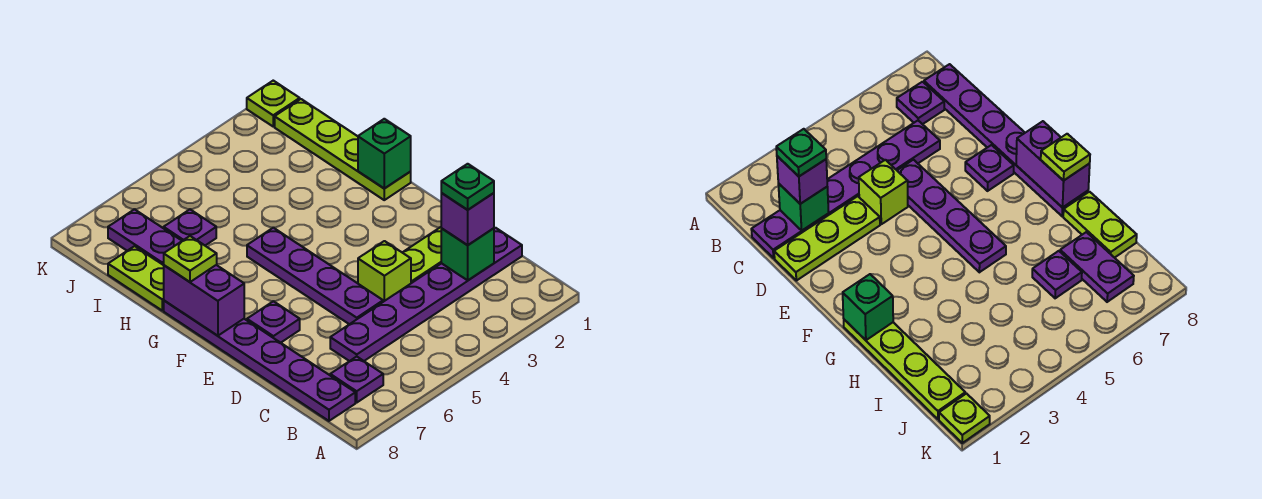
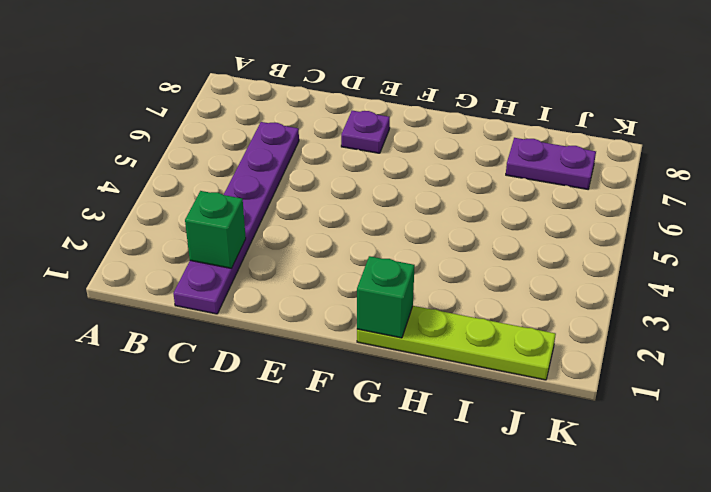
none -> purple plate B7 level 1
none -> purple plate B8:G8 level 1
none -> lime plate D1:D3 level 1

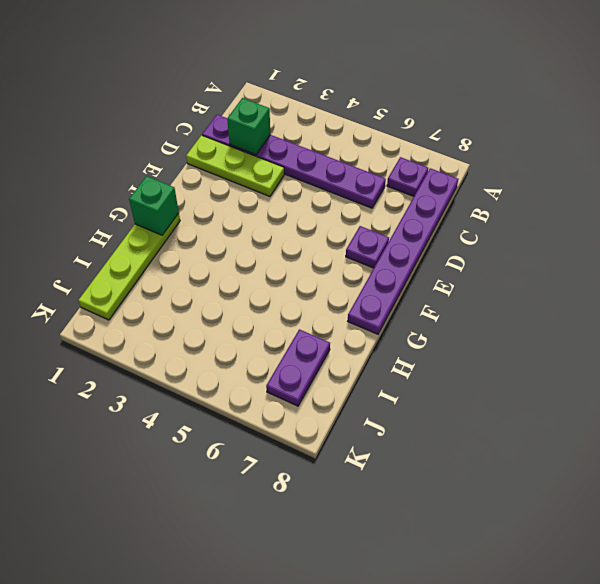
none -> lime brick D4 level 1
none -> purple plate D5:G5 level 1
none -> lime plate H8:I8 level 1

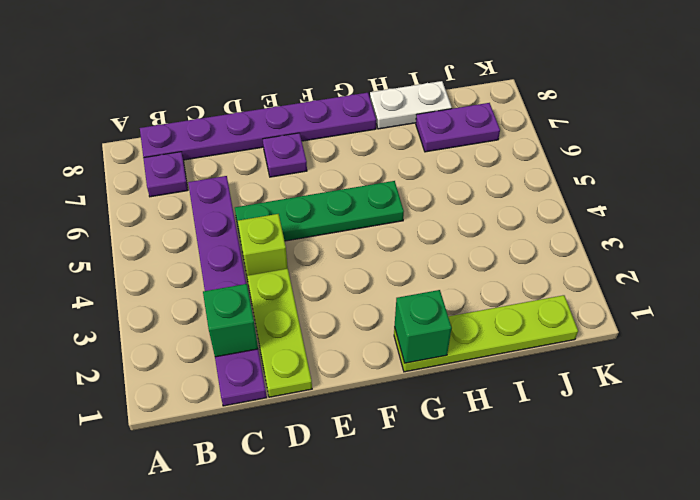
green plate D5:G5 level 1 -> purple plate D5:G5 level 1
white plate H8:I8 level 1 -> lime plate H8:I8 level 1
none -> purple plate I6 level 1
none -> lime plate K1 level 1
none -> purple brick F8:G8 level 2

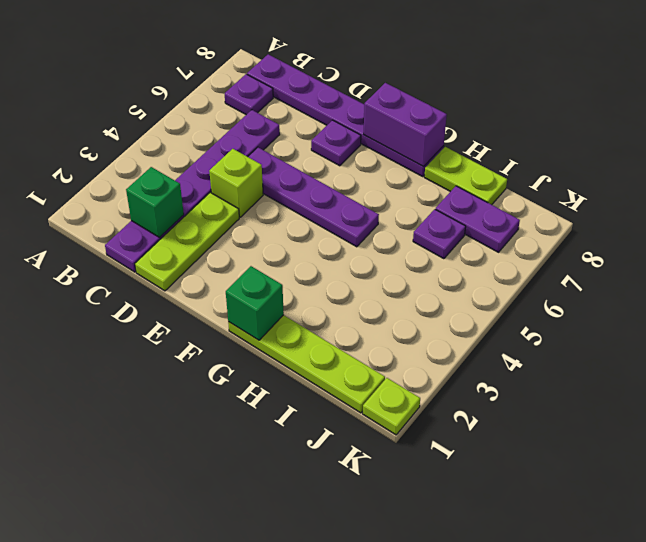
none -> purple brick C2 level 3
none -> lime plate G8 level 3
none -> green plate C2 level 4

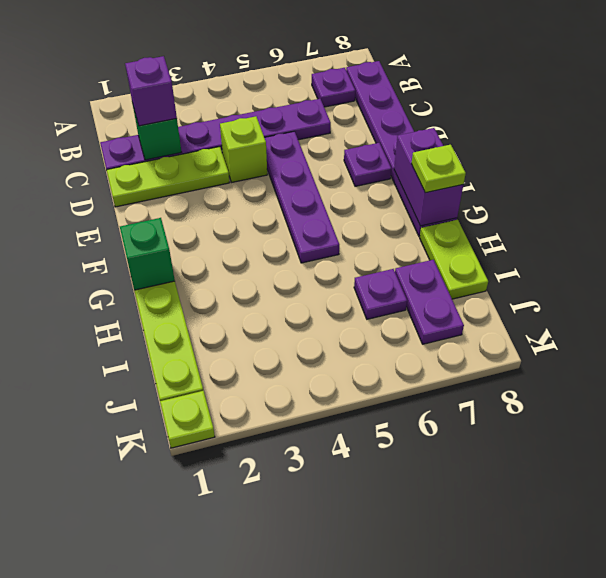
none -> green plate C2 level 4

